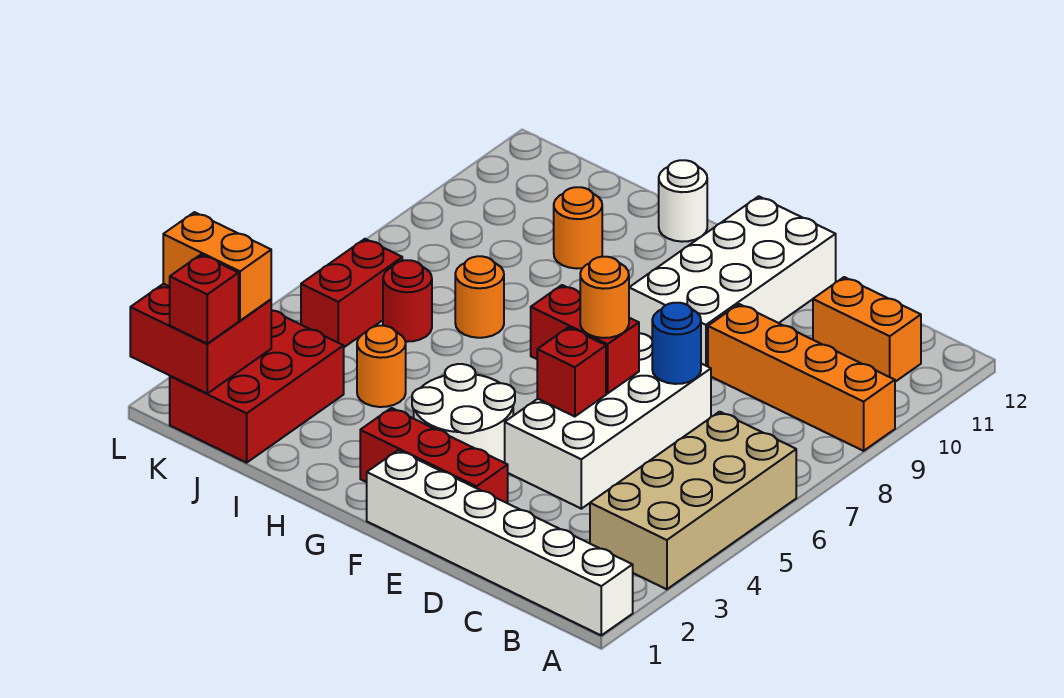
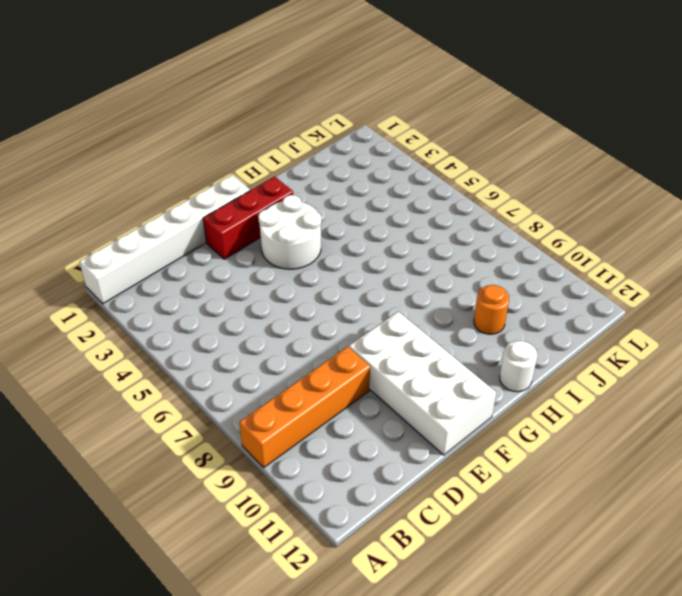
none -> tan brick A3:B6 level 1
none -> orange brick B11:C11 level 1
none -> white brick D4:E7 level 1

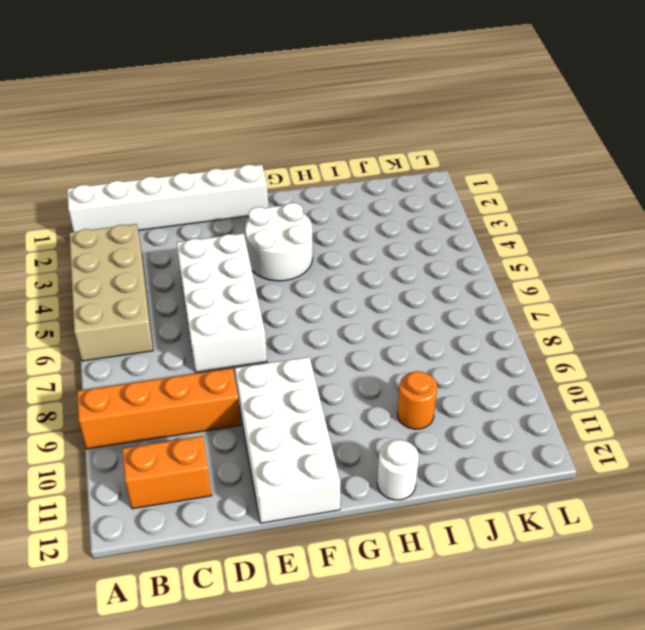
none -> red brick E2:G2 level 1
none -> orange round brick I4 level 1
none -> orange round brick I7 level 1

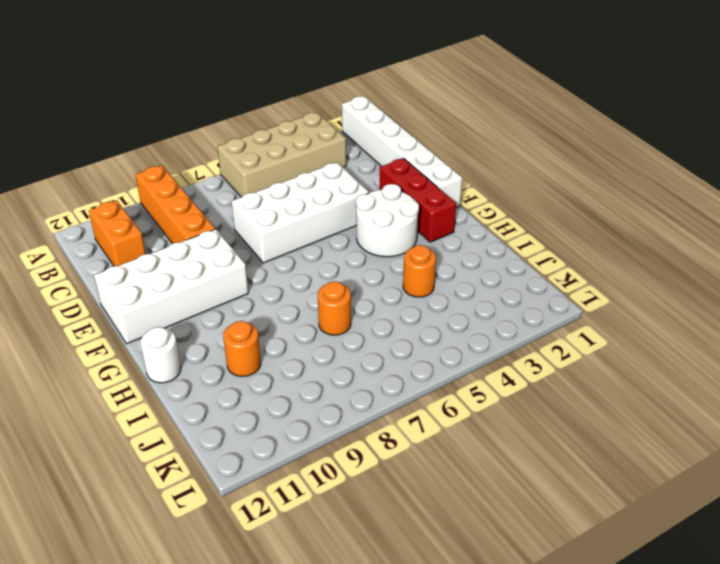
none -> red brick J1:K3 level 1
none -> red round brick J6 level 1
none -> red brick K5:K6 level 1

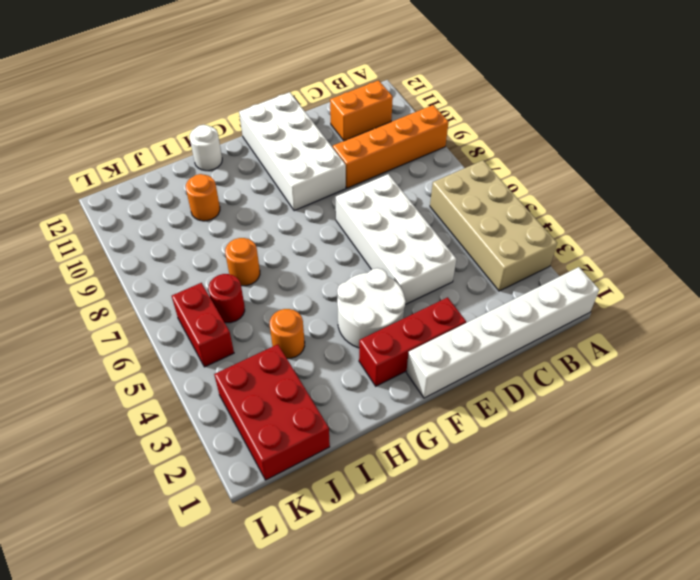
none -> blue round brick D7 level 2
none -> red brick E5 level 2
none -> red brick E6:F6 level 2

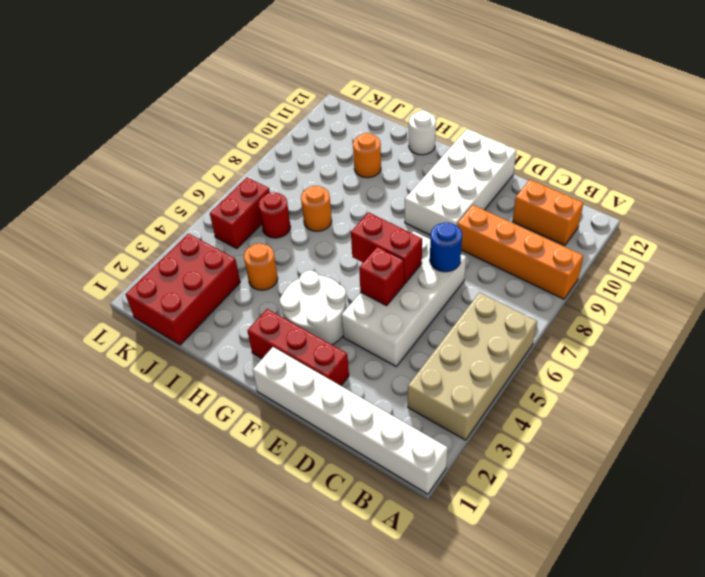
none -> red brick K1:L2 level 2
none -> orange round brick E6 level 3
none -> red brick K1 level 3

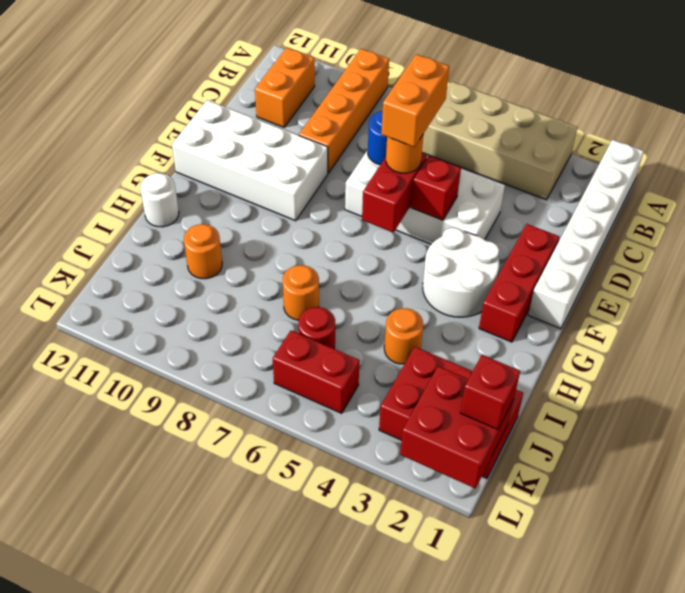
orange brick D6:E6 level 4 -> orange brick K2:L2 level 3

